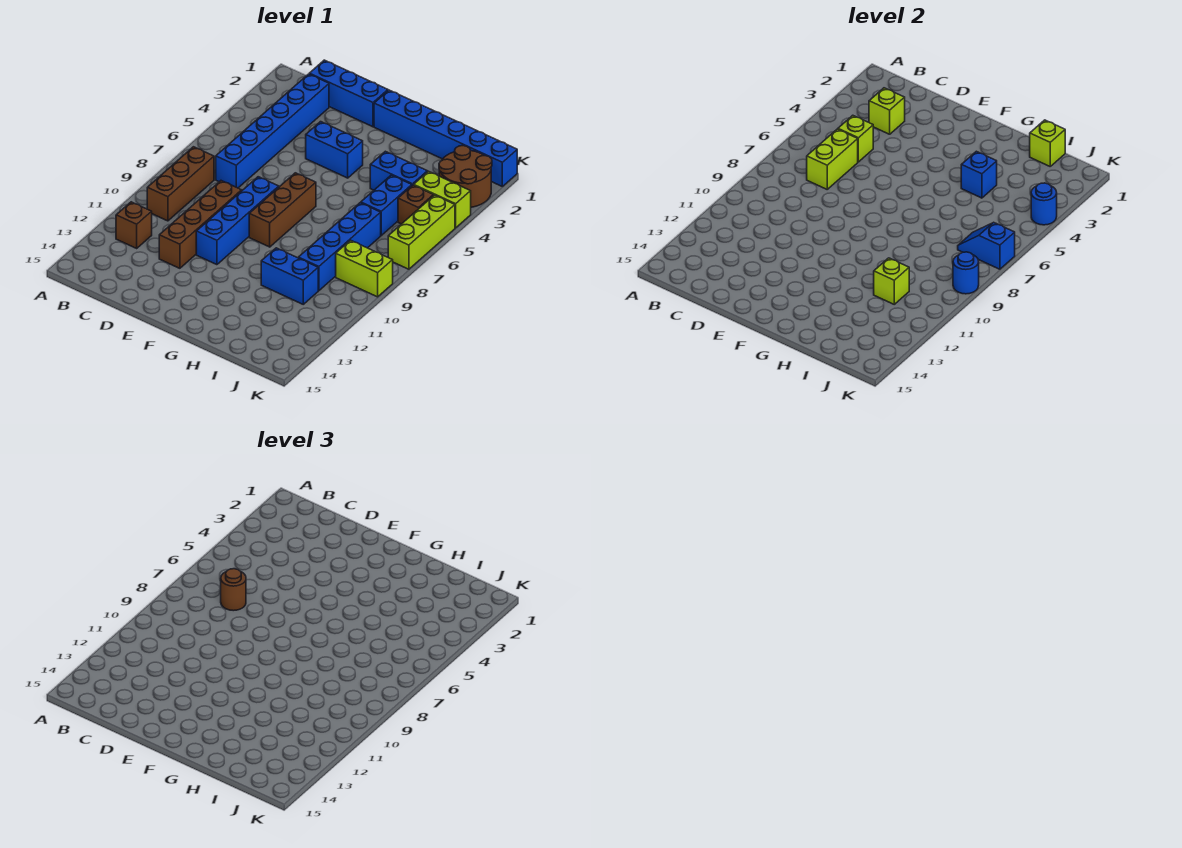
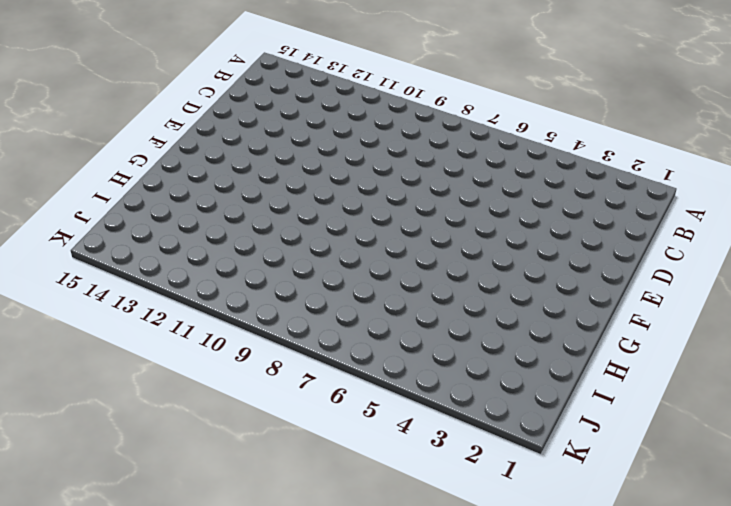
none -> brown brick B8:B10 level 1
none -> brown brick B12 level 1
none -> blue brick C1:E1 level 1

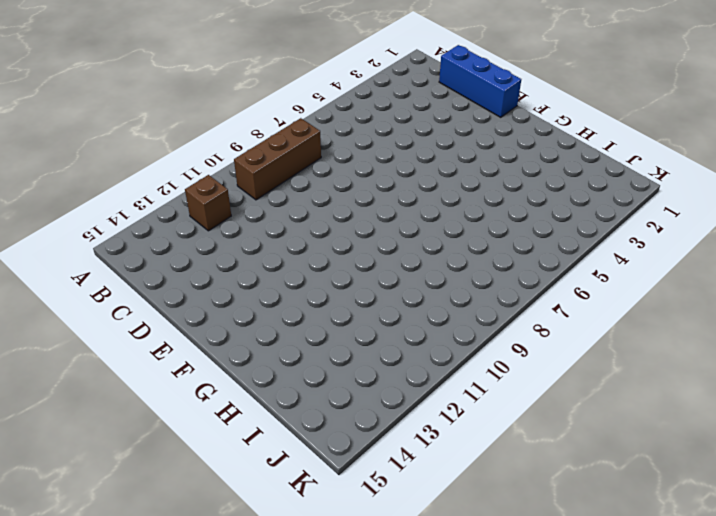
none -> blue brick C2:C7 level 1
none -> brown brick D9:D12 level 1
none -> blue brick E4:F4 level 1

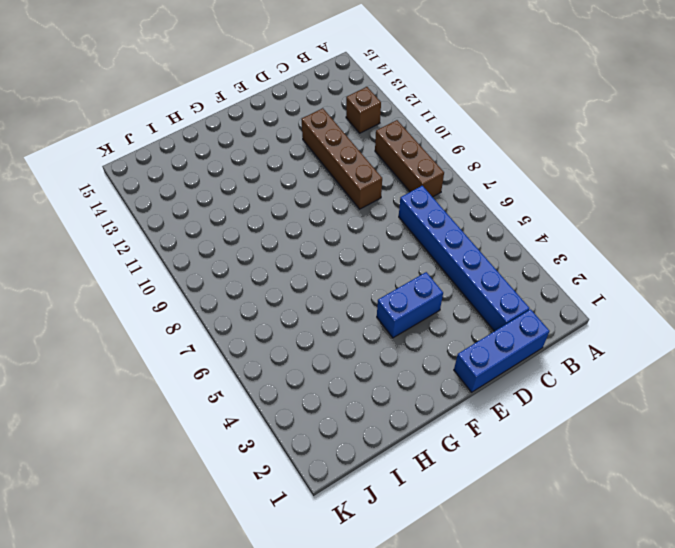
none -> blue brick E8:E11 level 1
none -> blue brick F1:K1 level 1
none -> brown brick F7:F9 level 1

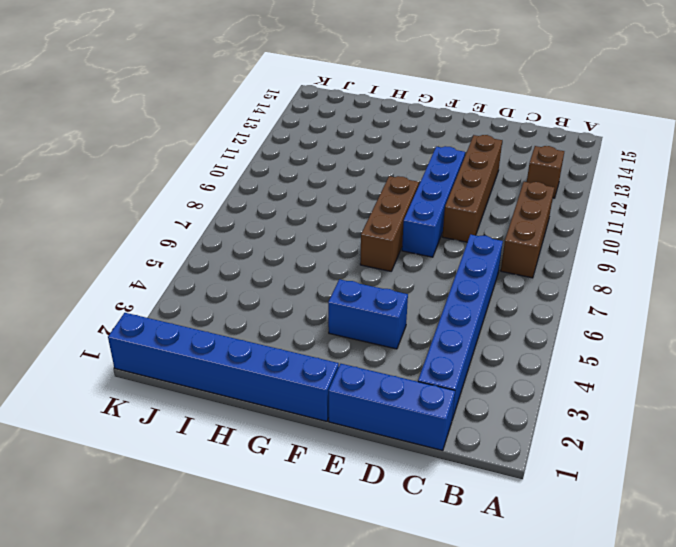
none -> blue brick H4:I4 level 1
none -> blue brick H11:I11 level 1
none -> blue brick I5:I6 level 1

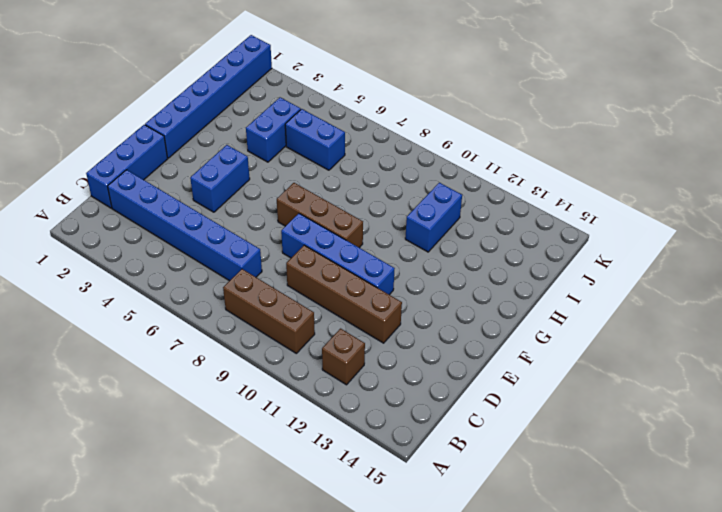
none -> blue brick I7:I10 level 1
none -> brown round brick J2:K3 level 1
none -> lime brick J4:K4 level 1

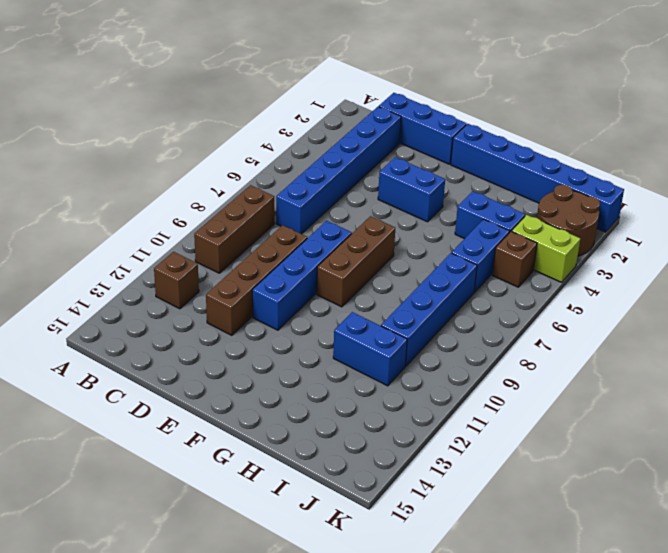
none -> lime brick J9:K9 level 1
none -> lime brick K5:K7 level 1
none -> lime brick C3 level 2

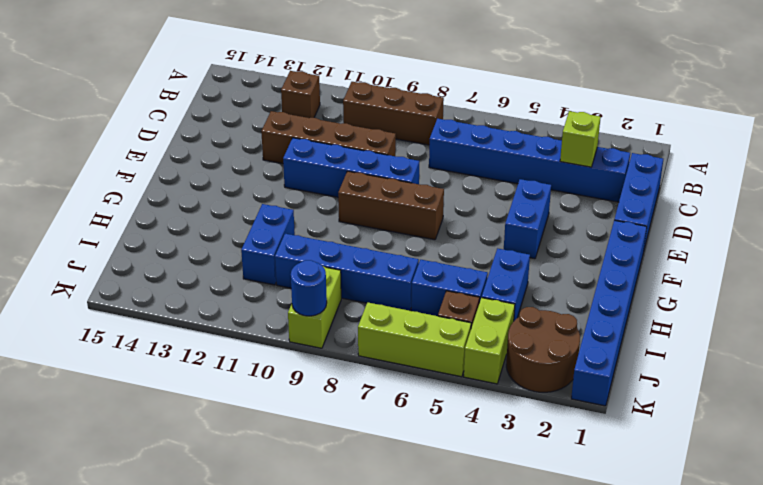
none -> lime brick C5 level 2
none -> lime brick C6:C7 level 2
none -> blue brick H4 level 2

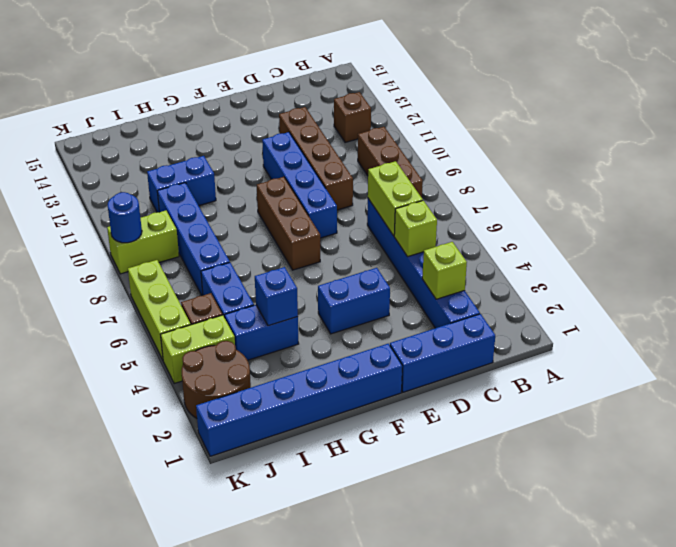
none -> lime brick I1 level 2
none -> lime brick I11 level 2
none -> blue slope J7:K7 level 2 top K

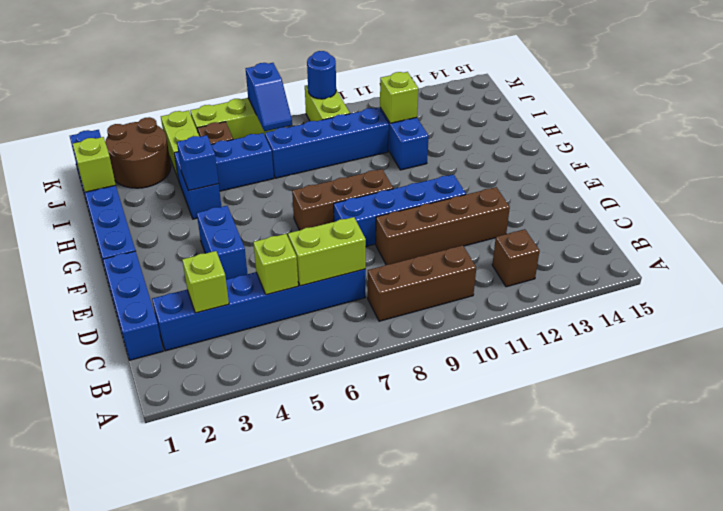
none -> blue round brick K4 level 2
none -> brown round brick C7 level 3

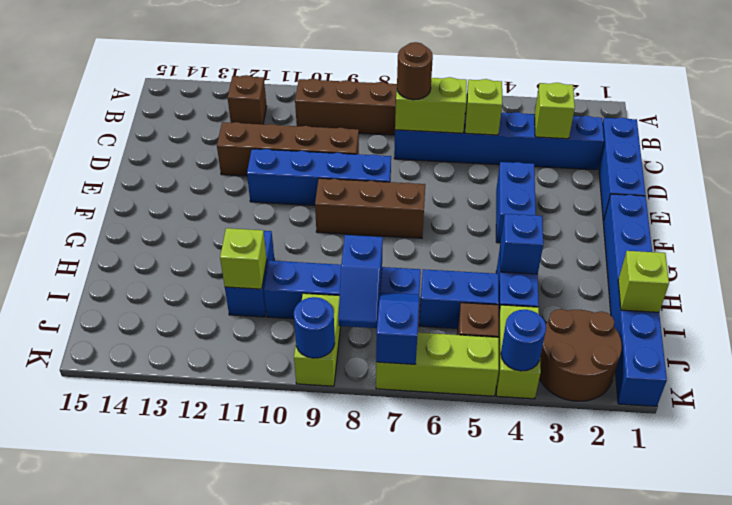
blue slope I8:J8 level 2 top I -> none

